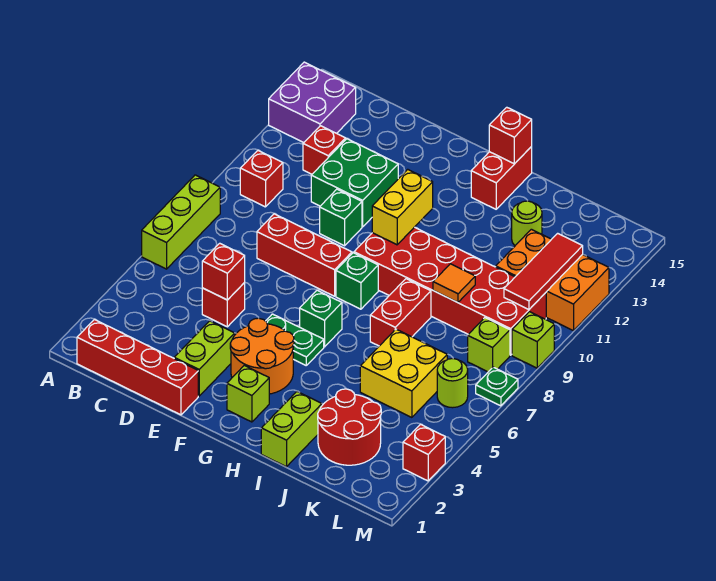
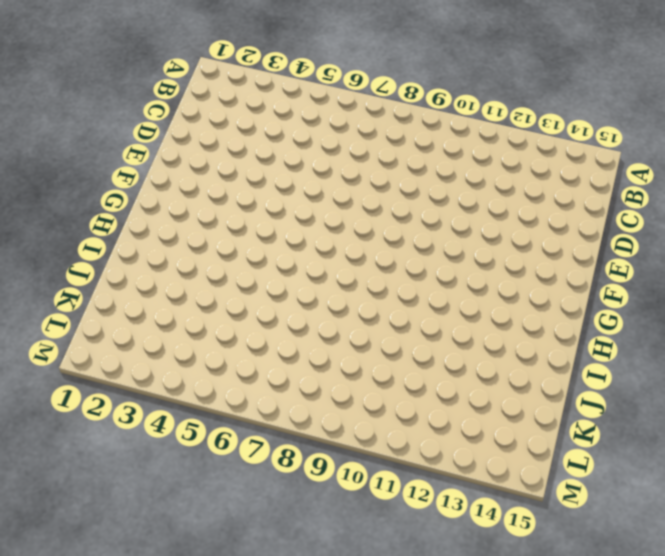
none -> lime brick A6:A8 level 1
none -> purple brick A13:B14 level 1
none -> red brick B1:E1 level 1
none -> red brick B10 level 1

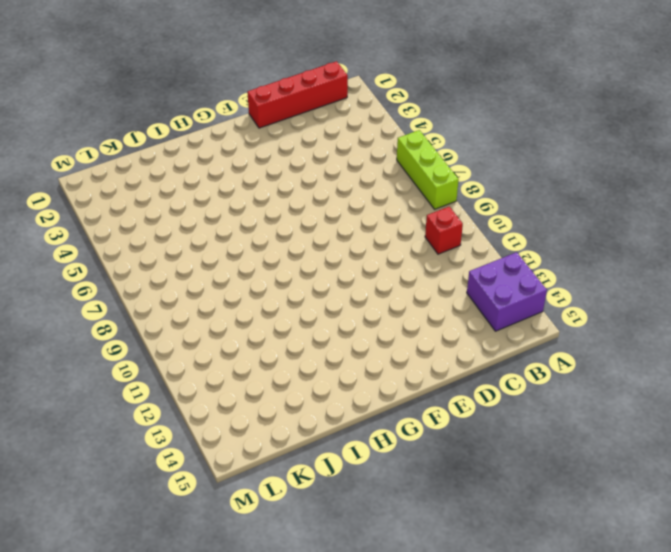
none -> red brick C12 level 1
none -> red brick D5 level 1
none -> red brick D8:F8 level 1
none -> green brick D11:E12 level 1

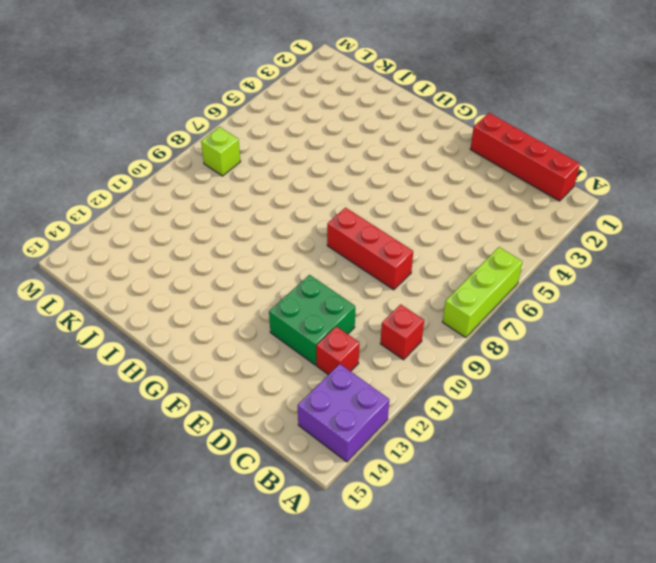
none -> red brick D5 level 1
none -> lime brick E2:E3 level 1
none -> green brick E10 level 1
none -> orange round brick F3:G4 level 1

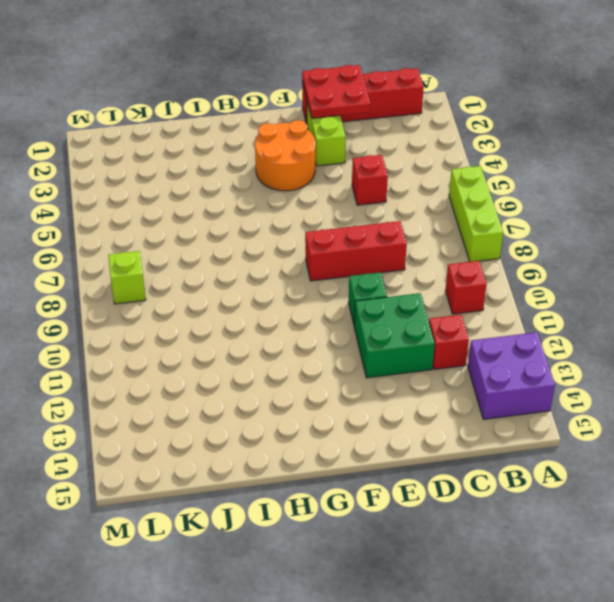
red plate D1:E2 level 2 -> none
none -> green plate F5:G5 level 1
none -> lime brick G2 level 1
none -> green brick G6 level 1
none -> green brick G8 level 1

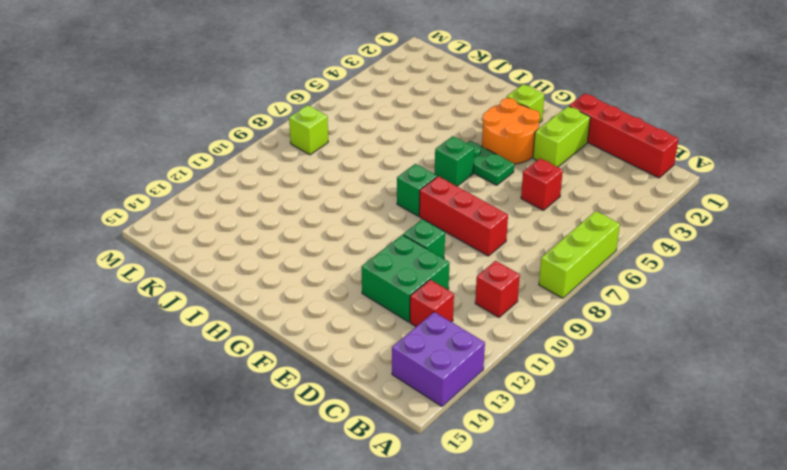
none -> red brick G9:L10 level 1
none -> red brick H14:H15 level 1
none -> lime brick I1:I2 level 1
none -> red brick I7:I8 level 1

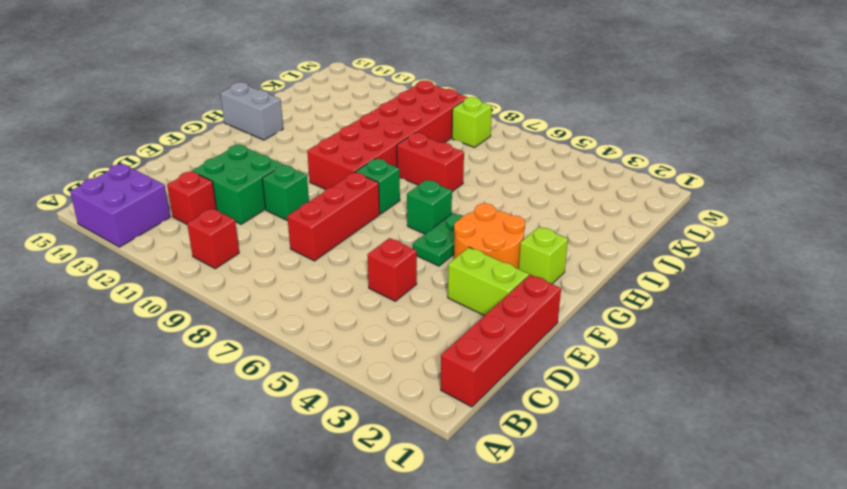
grey brick H14:H15 level 1 -> red brick H14:H15 level 1
none -> lime brick A6:A8 level 1
none -> lime brick I1:I2 level 1
none -> red round brick J2:K3 level 1
none -> yellow brick J5:K6 level 1

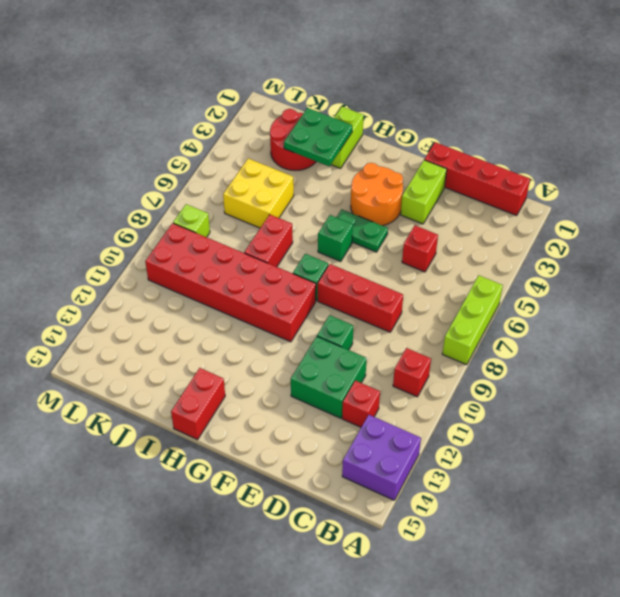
green plate I2:J3 level 2 -> none
none -> lime brick G2 level 1
none -> lime round brick J13 level 1
none -> orange brick K11:M12 level 1
none -> lime round brick L6 level 1

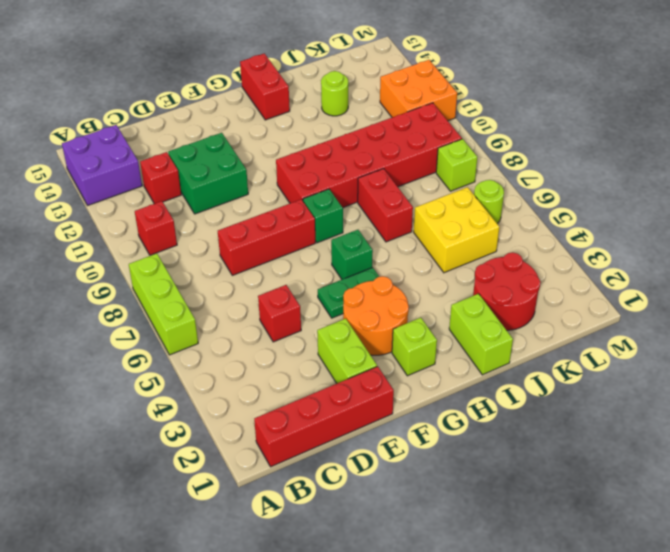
orange brick L11:M12 level 1 -> orange brick K11:M12 level 1
none -> green brick E10 level 1
none -> red brick M3 level 1
none -> green plate M7 level 1
none -> lime brick M9 level 1

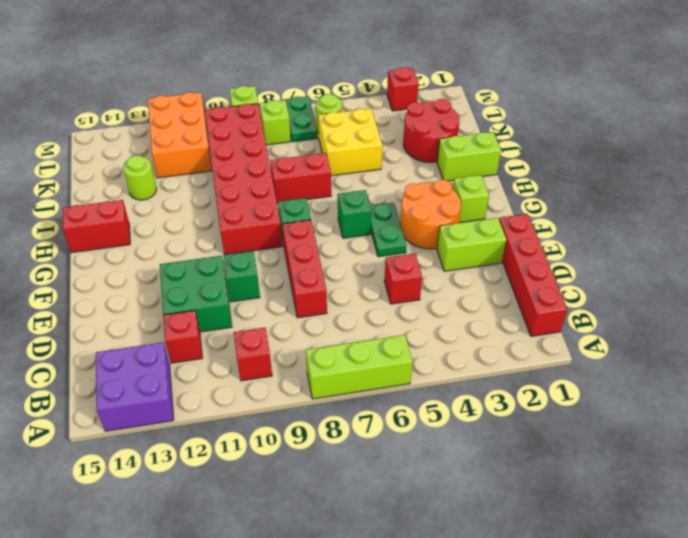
green plate L7:M7 level 1 -> green plate M7 level 1
none -> red brick D5 level 2
none -> yellow brick G10:G11 level 2
none -> red brick H15 level 2
none -> orange tile J9 level 2

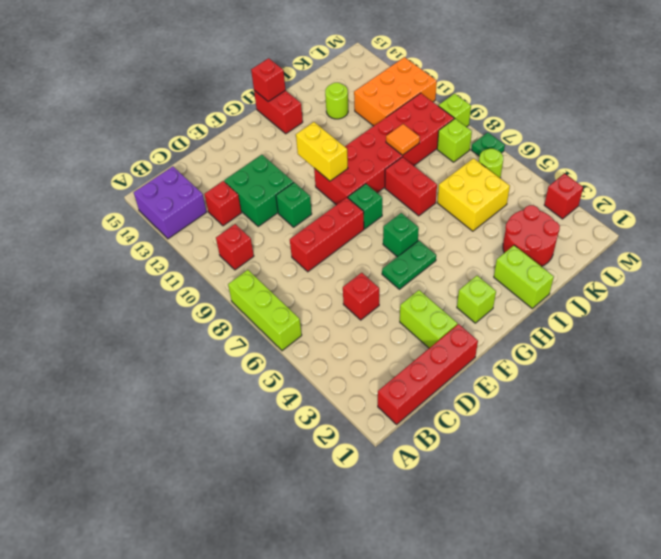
none -> orange round brick F3:G4 level 1
none -> red brick D5 level 2
none -> red tile L10:L12 level 2

